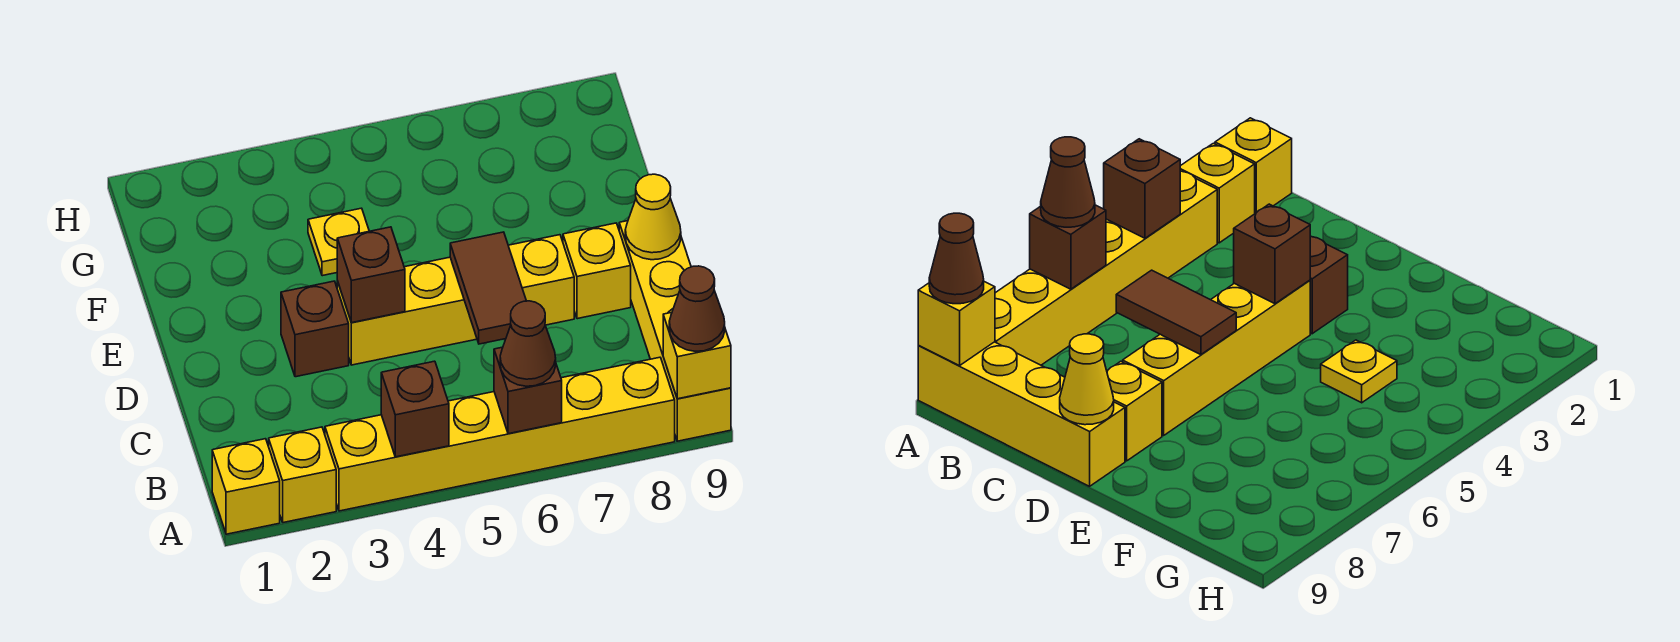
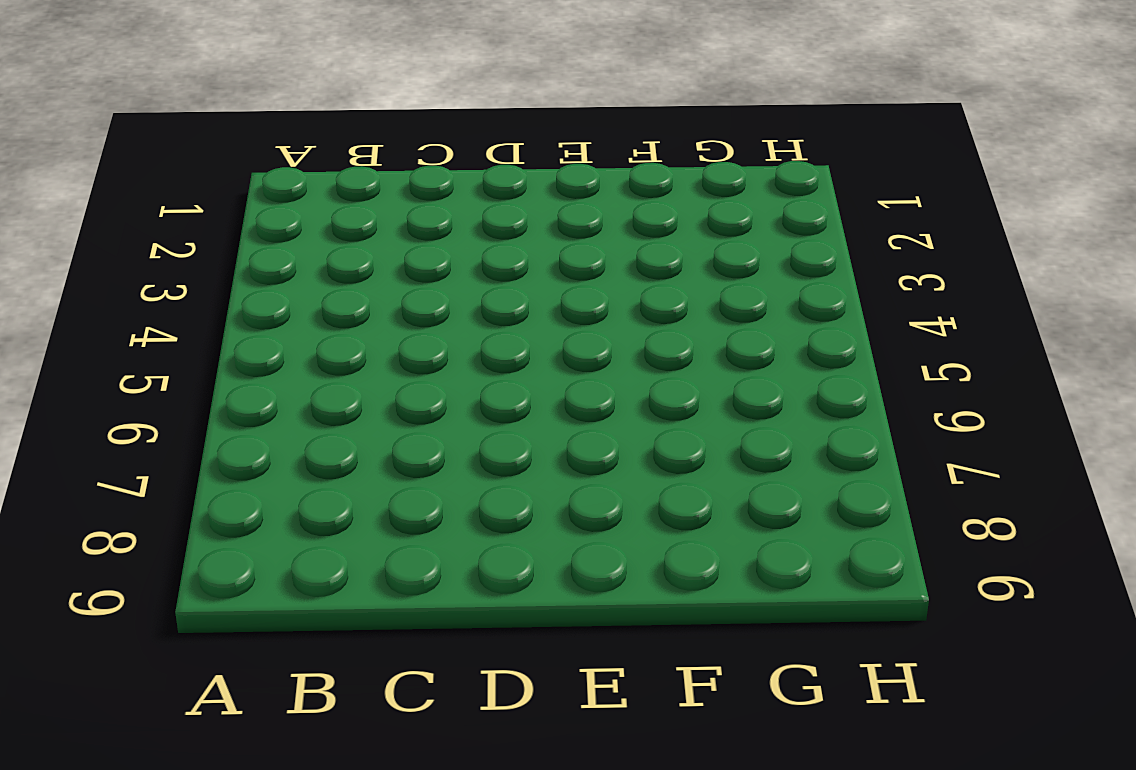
none -> yellow brick A1 level 1
none -> yellow brick A2 level 1
none -> yellow brick A3:A8 level 1

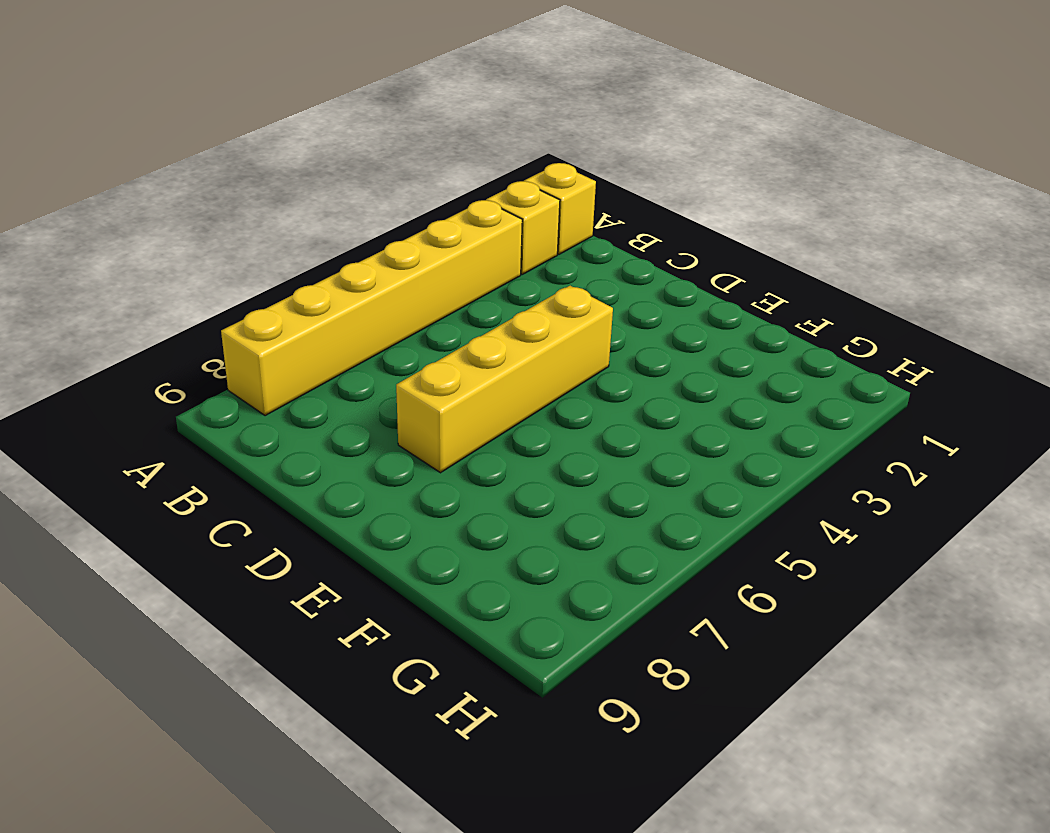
none -> yellow brick A9:D9 level 1
none -> brown brick D3 level 1
none -> yellow brick D8 level 1

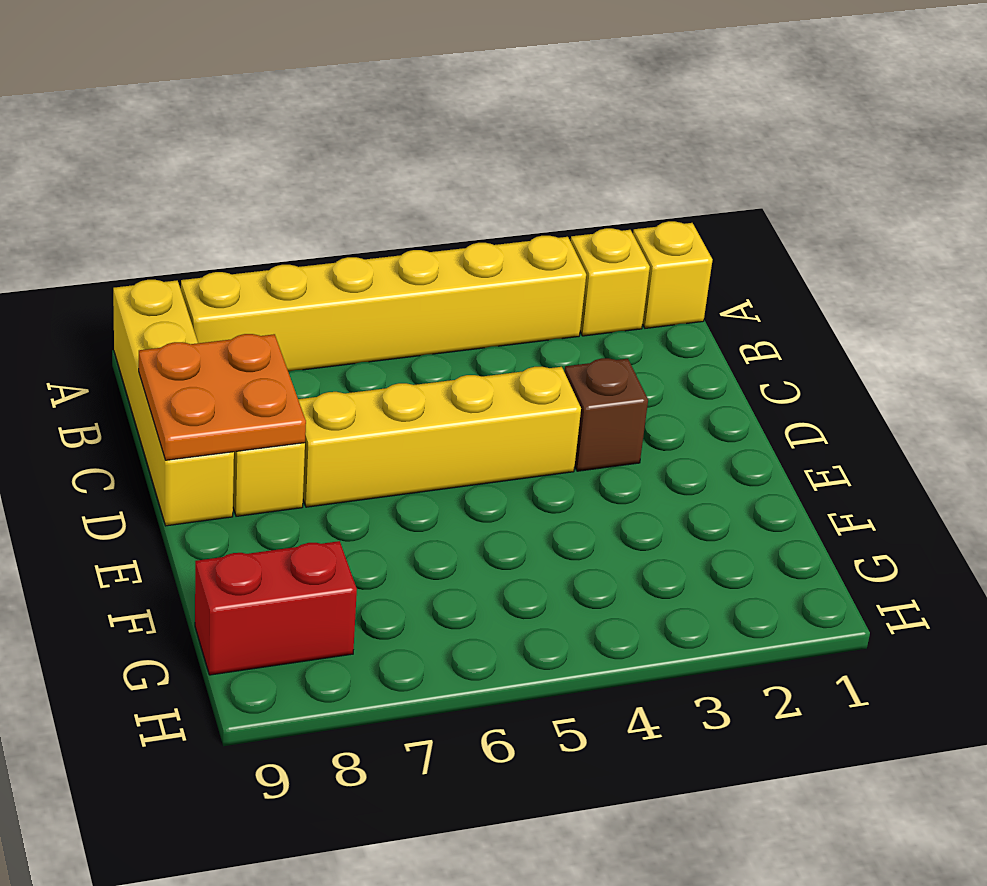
orange plate C8:D9 level 2 -> yellow cone D9 level 2
red brick G8:G9 level 1 -> none
none -> yellow plate F4 level 1
none -> brown brick A4 level 2
none -> brown brick A6 level 2

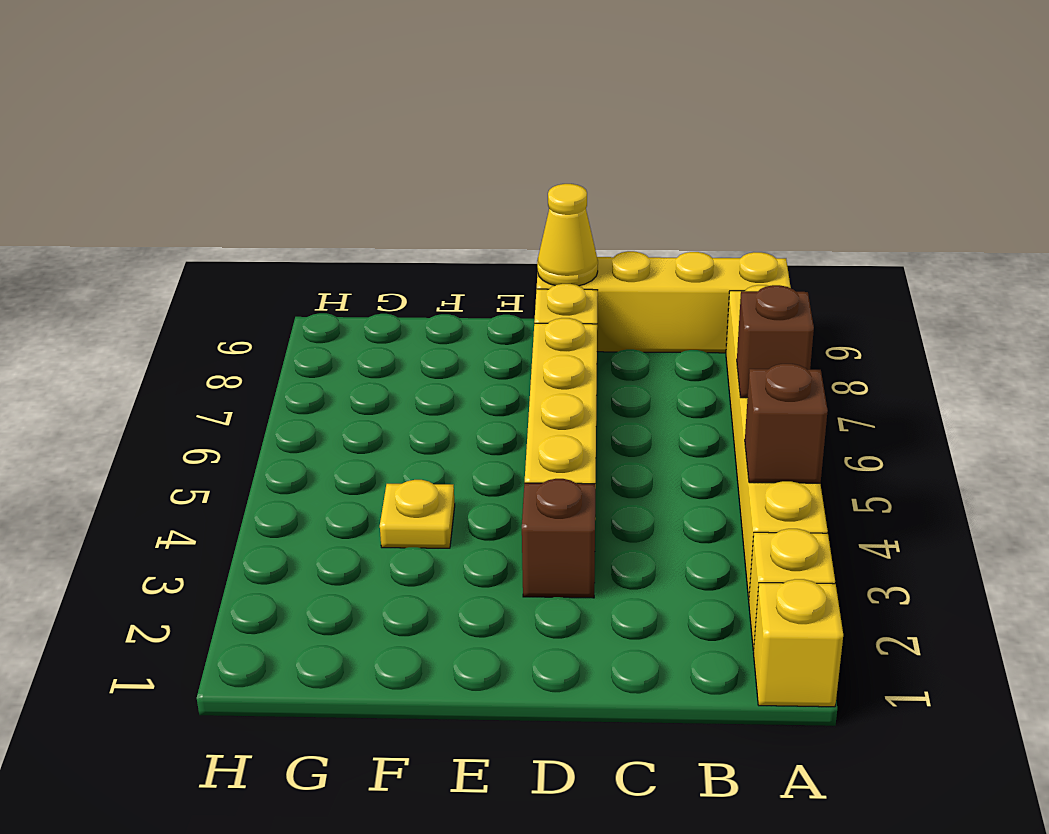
none -> yellow brick A9 level 2
none -> brown tile C6:D6 level 2
none -> brown brick D4 level 2

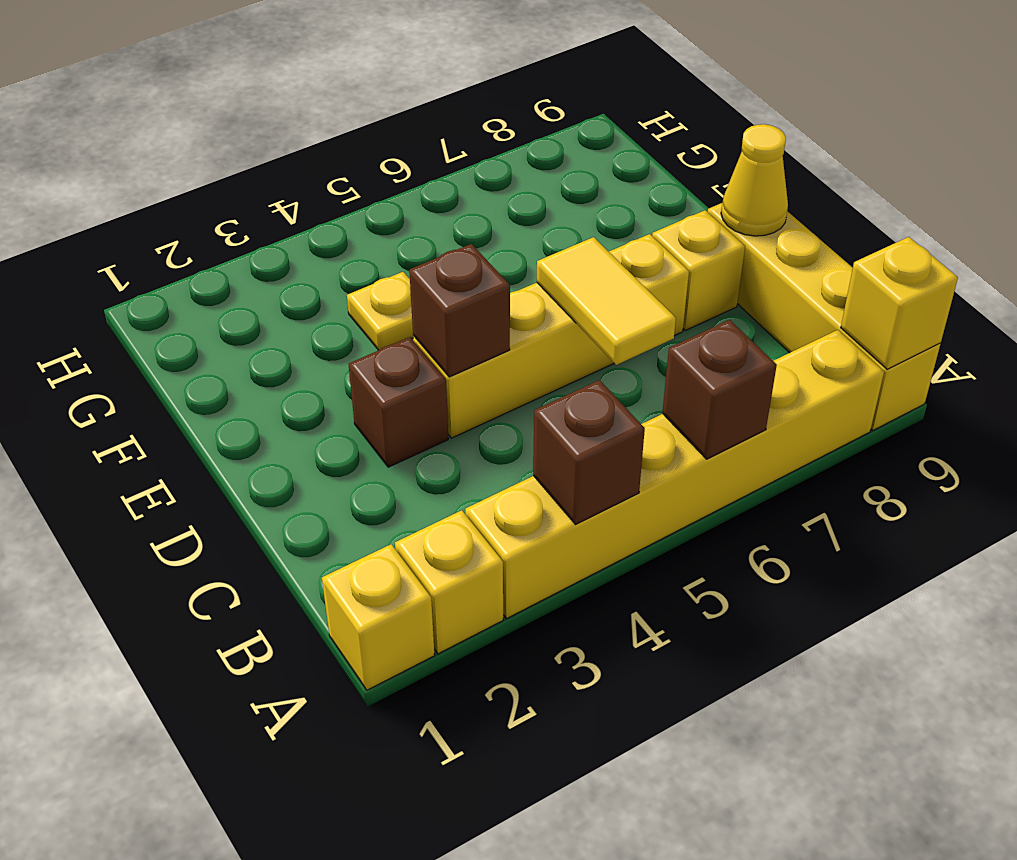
yellow tile C6:D6 level 2 -> brown tile C6:D6 level 2
none -> brown cone A6 level 3
none -> brown cone A9 level 3

